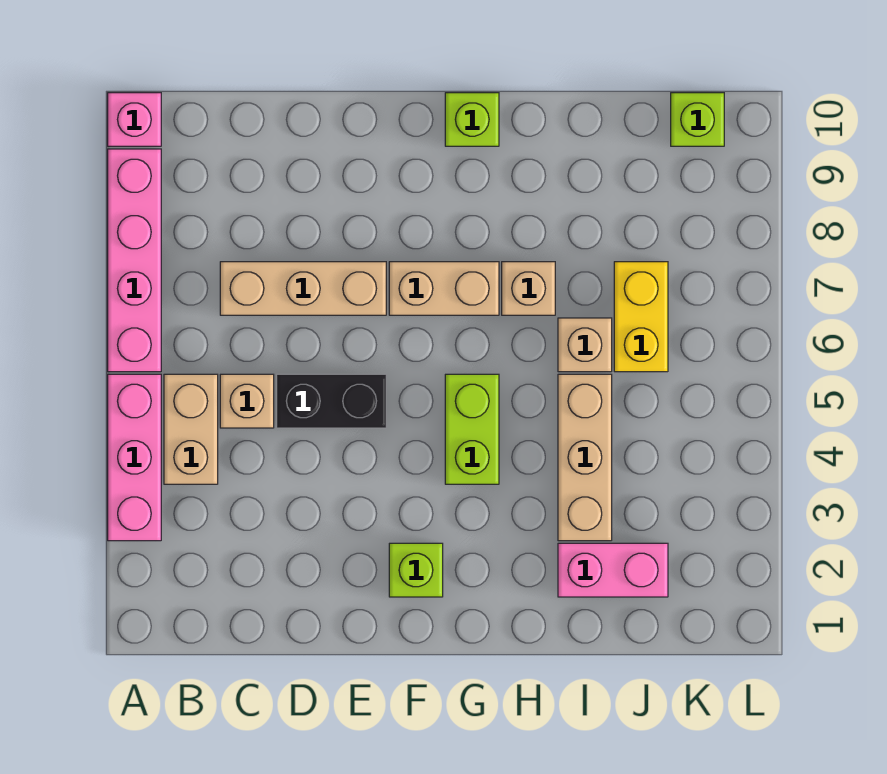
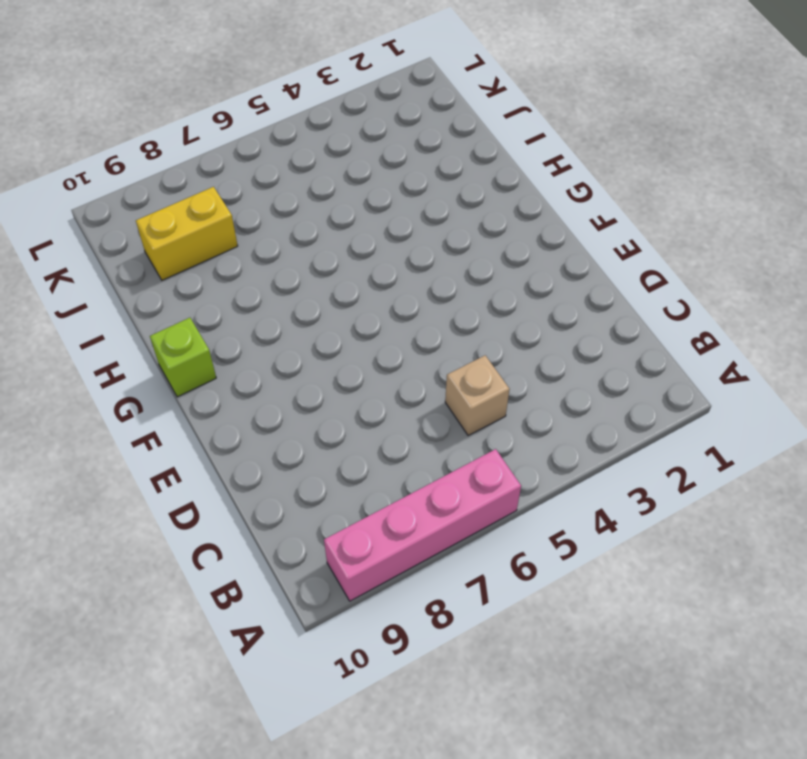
yellow brick J8:J9 level 1 -> yellow brick J6:J7 level 1
none -> pink brick A3:A5 level 1
none -> pink brick A10 level 1
none -> tan brick B4:B5 level 1

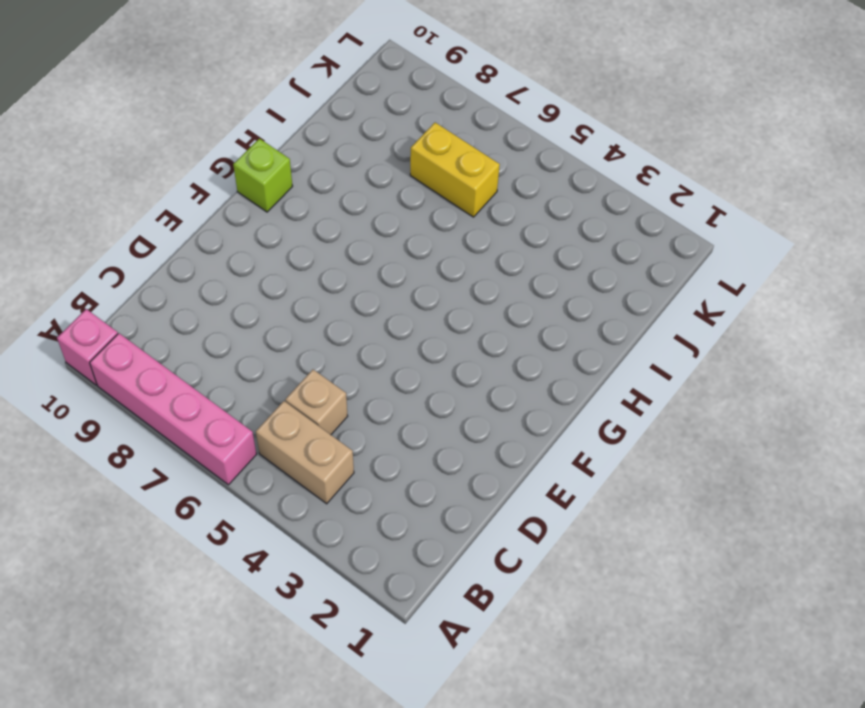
none -> pink brick A3:A5 level 1
none -> tan brick C7:E7 level 1
none -> black brick D5:E5 level 1

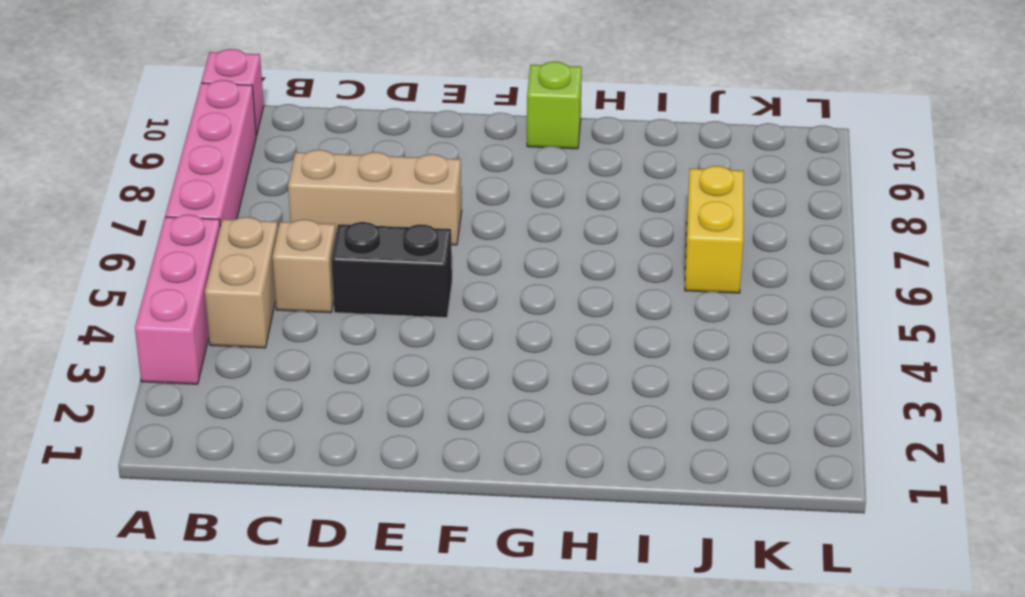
none -> lime brick F2 level 1
none -> tan brick F7:G7 level 1
none -> lime brick G4:G5 level 1

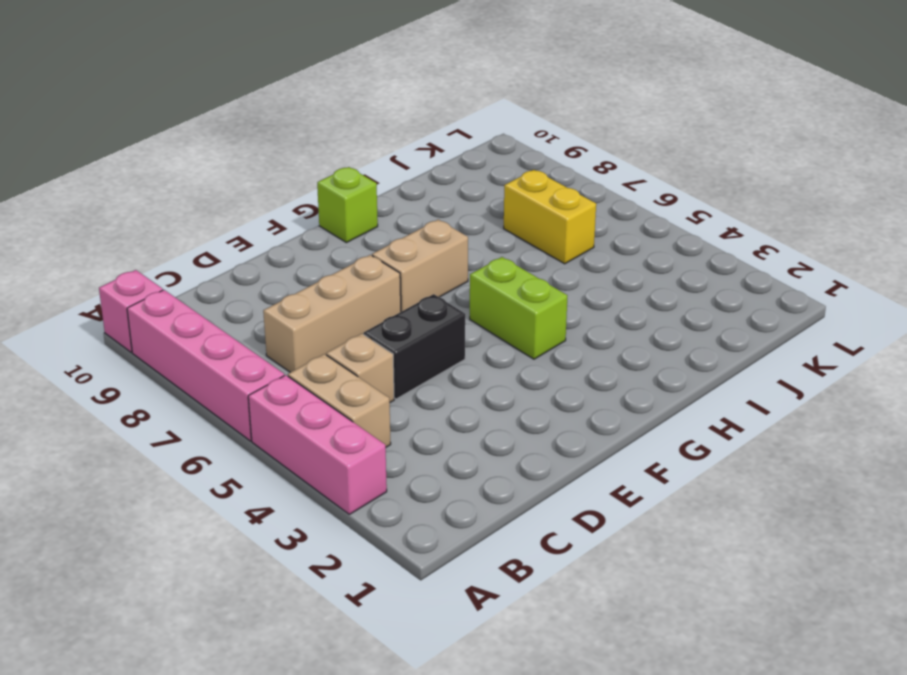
none -> lime brick F2 level 1
none -> tan brick H7 level 1
none -> pink brick I2:J2 level 1

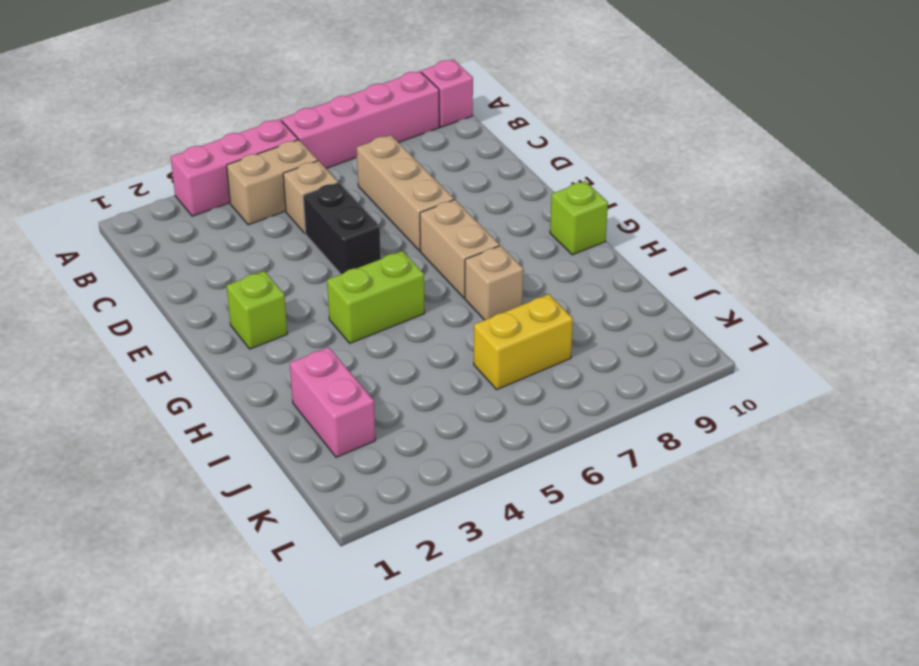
none -> tan brick I3:I5 level 1
none -> tan brick I6 level 1
none -> lime brick K10 level 1

